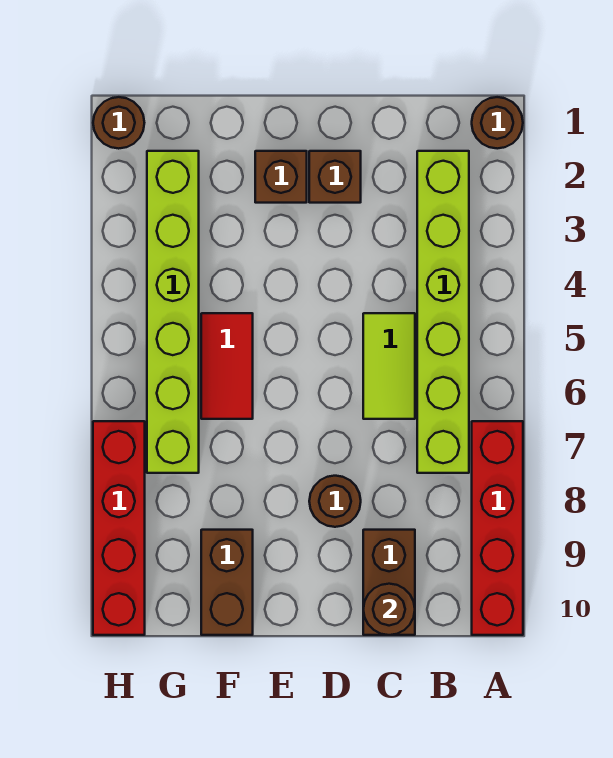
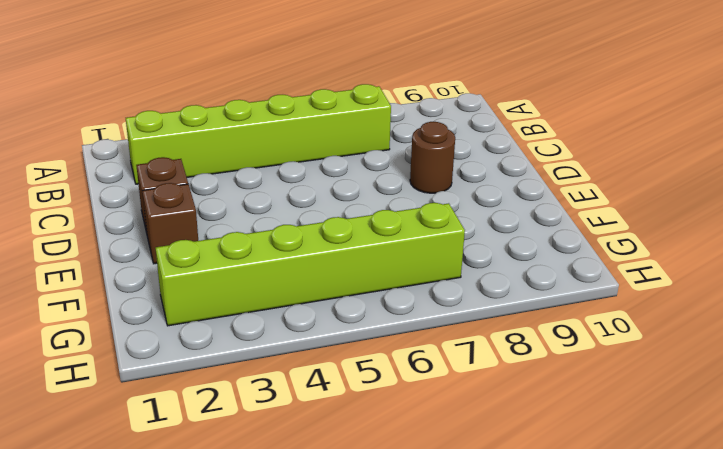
none -> brown round brick A1 level 1
none -> red brick A7:A10 level 1
none -> lime tile C5:C6 level 1

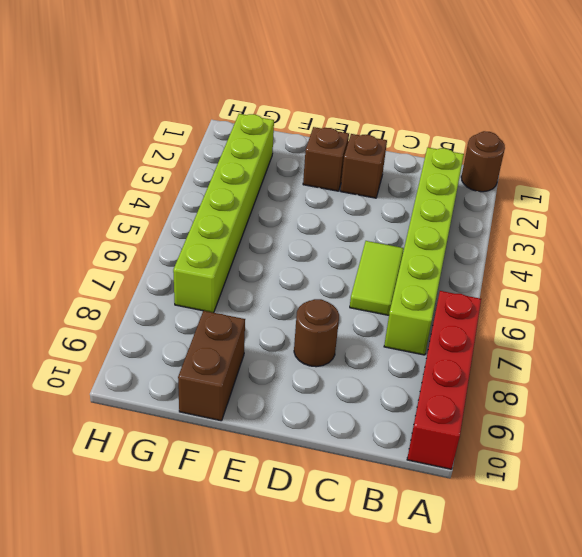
none -> brown brick C9:C10 level 1
none -> red tile F5:F6 level 1
none -> brown round brick H1 level 1

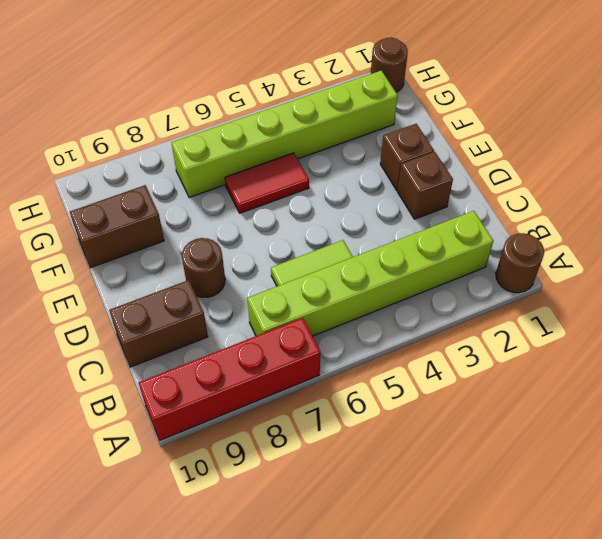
none -> red brick H7:H10 level 1
none -> brown round brick C10 level 2

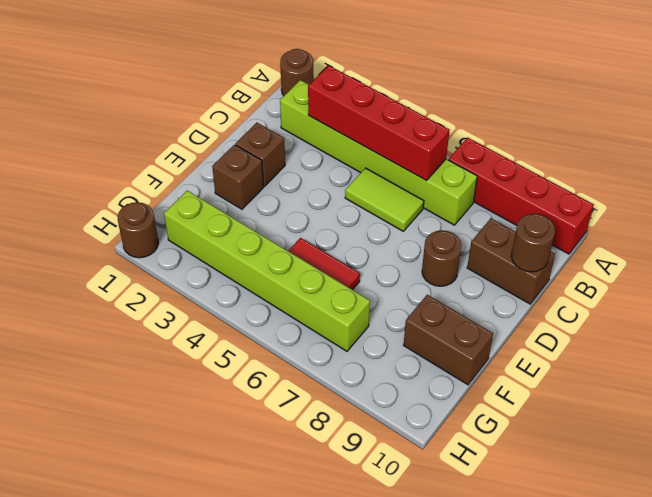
red brick B3:B6 level 2 -> red brick H7:H10 level 1

